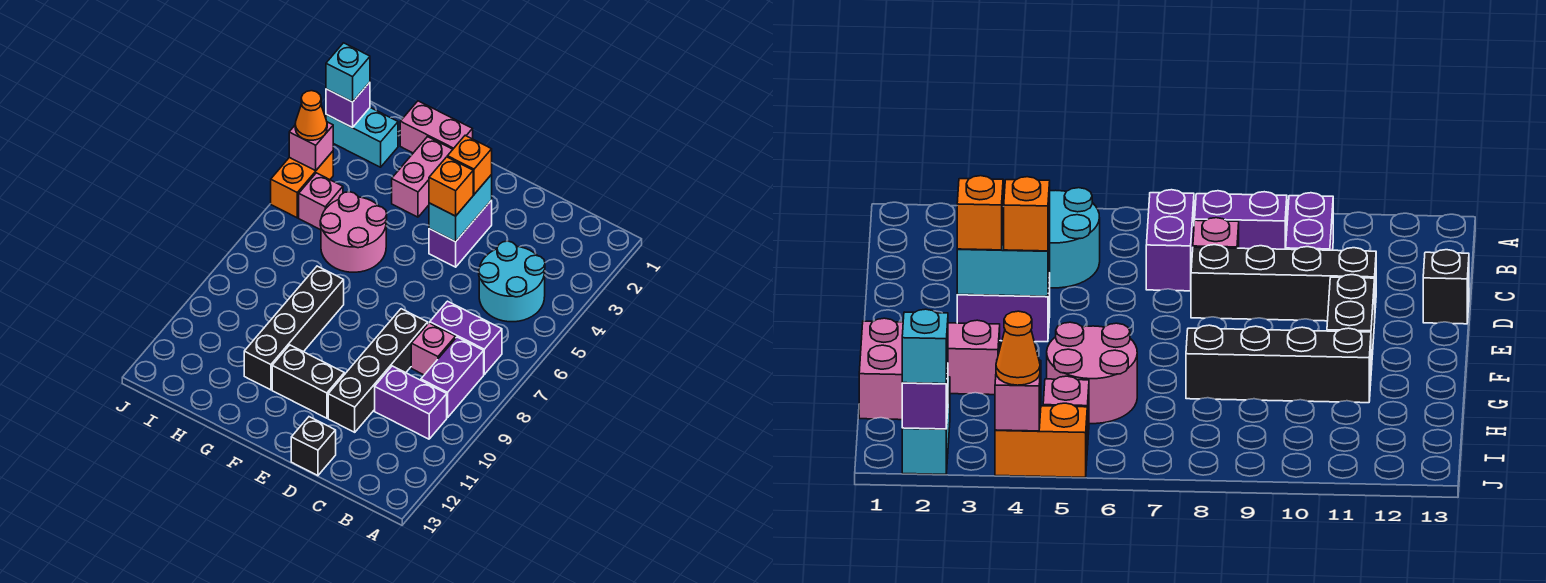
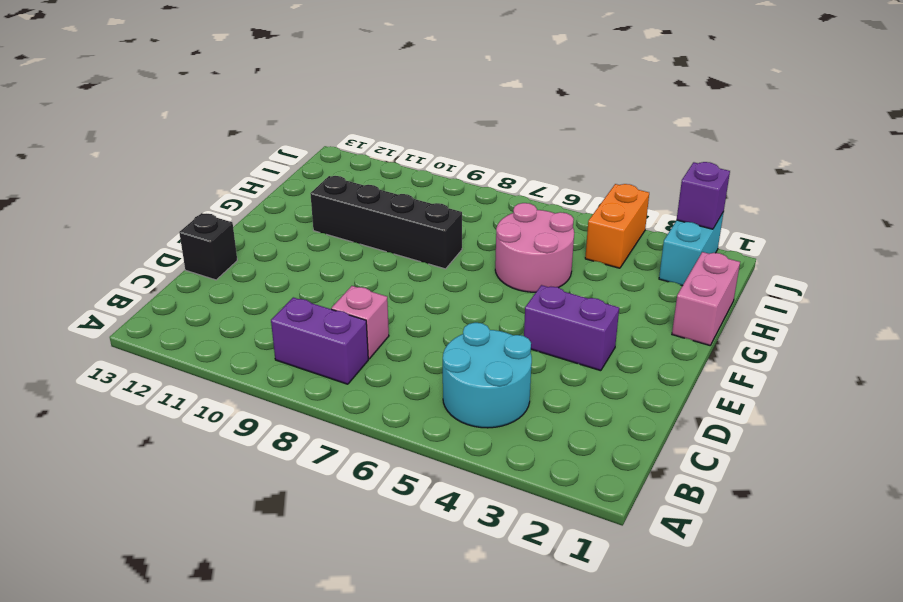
orange brick I4:J4 level 1 -> orange brick J4:J5 level 1
none -> purple brick B7:C7 level 1
none -> purple brick B10:C10 level 1
none -> black brick D8:D11 level 1

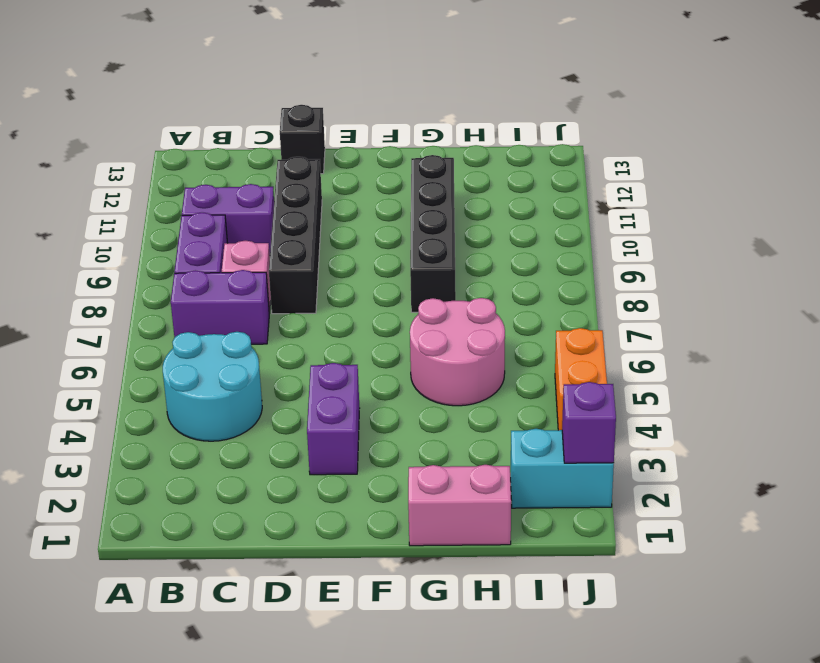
none -> black brick E11:F11 level 1
none -> pink brick G2:G3 level 1
none -> pink brick I5 level 1

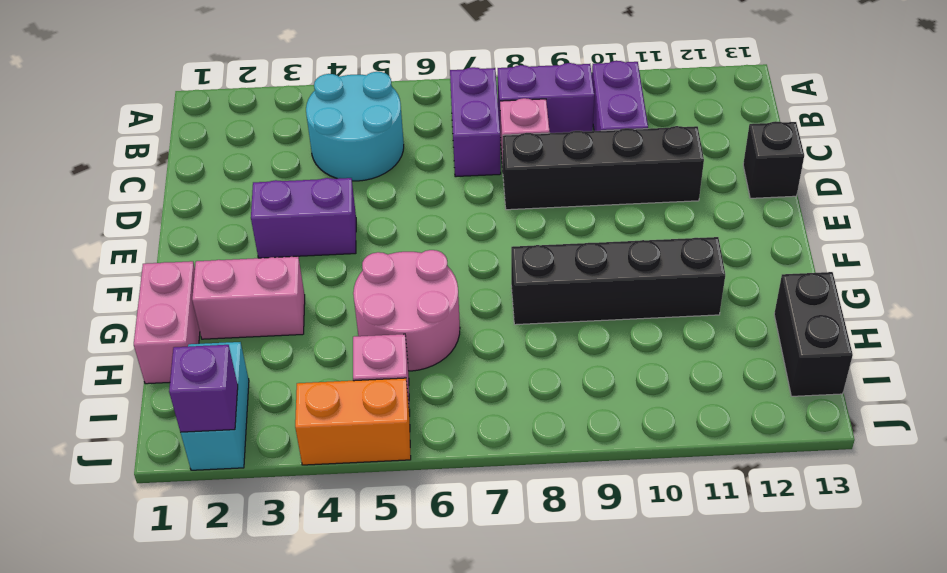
black brick H13:I13 level 1 -> black brick E11:F11 level 1
none -> cyan brick E3:E4 level 2
none -> pink brick J4 level 2
none -> orange brick E3 level 3

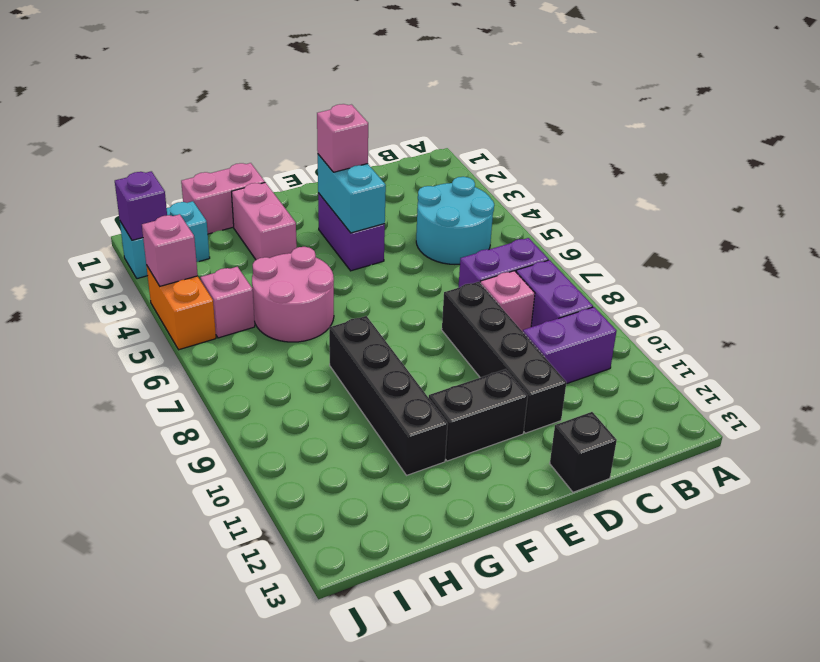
pink brick E3 level 3 -> orange brick E3 level 3
none -> orange brick E4 level 3
none -> cyan brick J2 level 3
none -> orange cone J4 level 3

